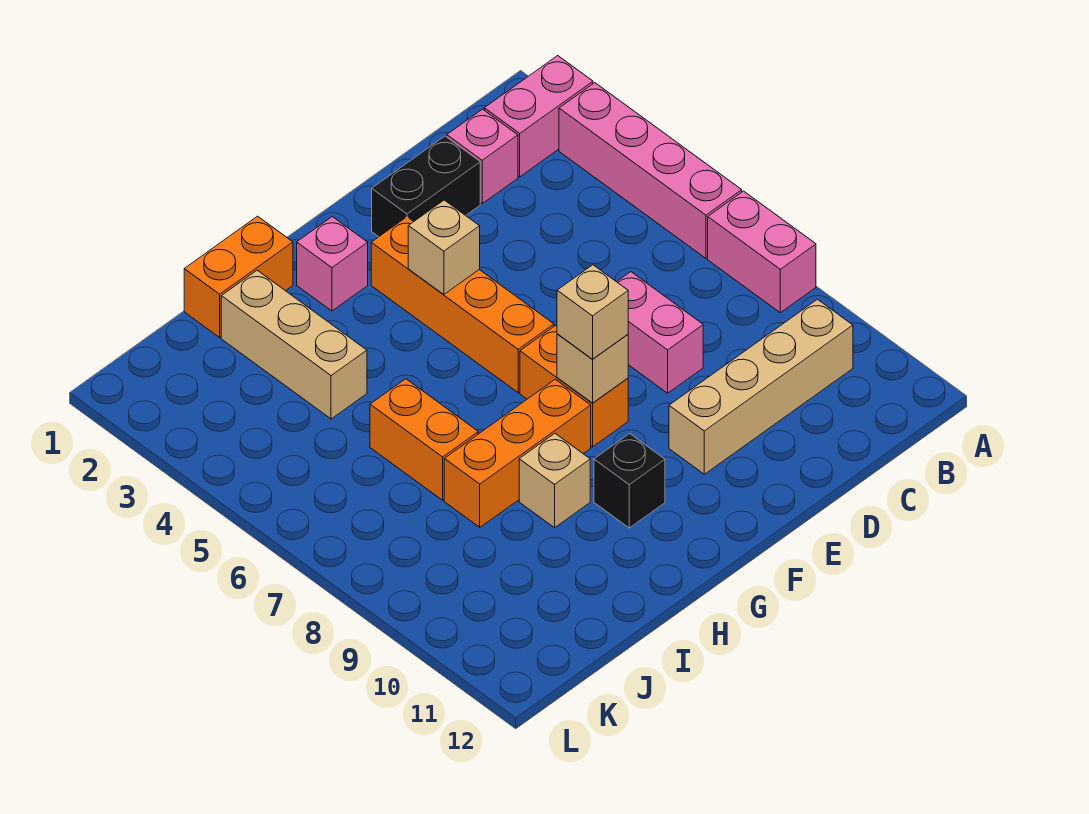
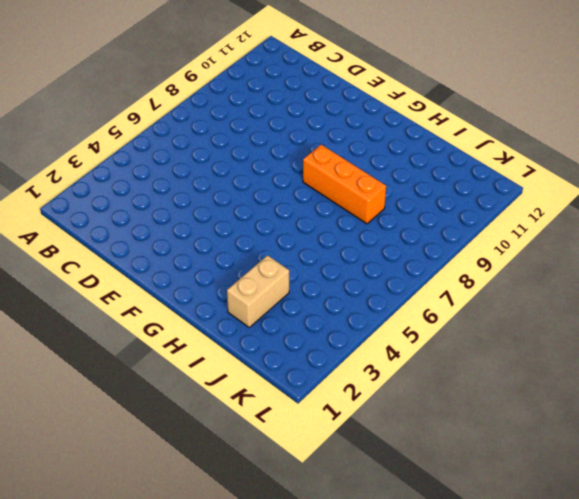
tan brick I2:I3 level 1 -> tan brick I2:I4 level 1
none -> pink brick A2:B2 level 1
none -> pink brick A3:A6 level 1
none -> pink brick A7:A8 level 1

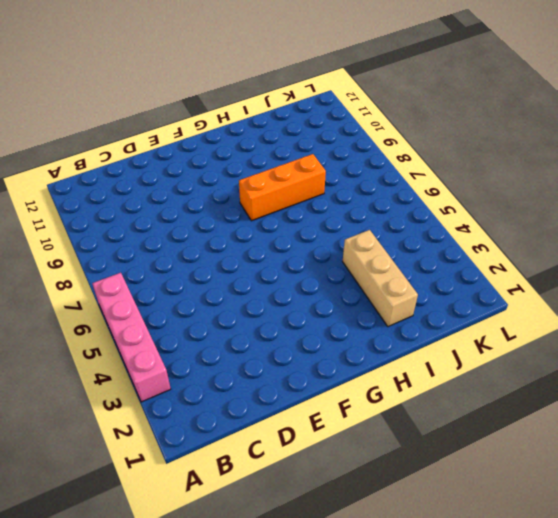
none -> pink brick A2:B2 level 1
none -> pink brick A7:A8 level 1
none -> tan brick B10:E10 level 1

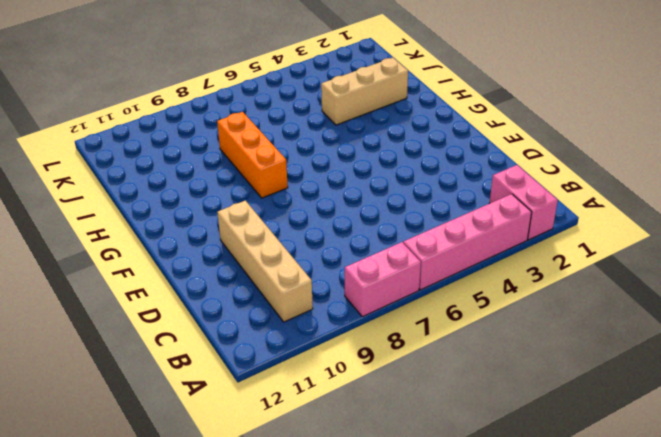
none -> pink brick C2 level 1
none -> black brick D2:E2 level 1
none -> pink brick D7:D8 level 1

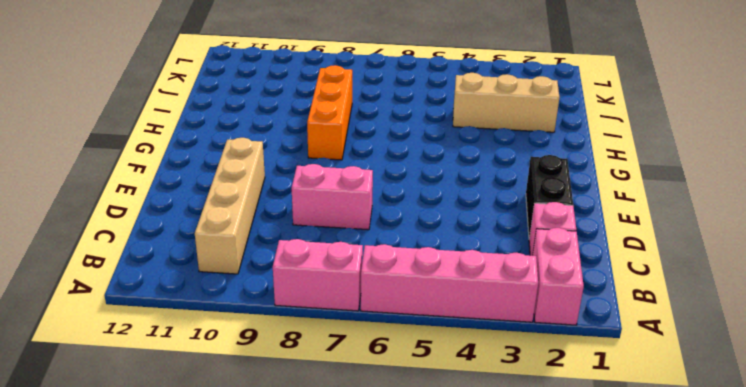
none -> orange brick F3:F6 level 1
none -> orange brick F7:F8 level 1
none -> pink brick G2 level 1

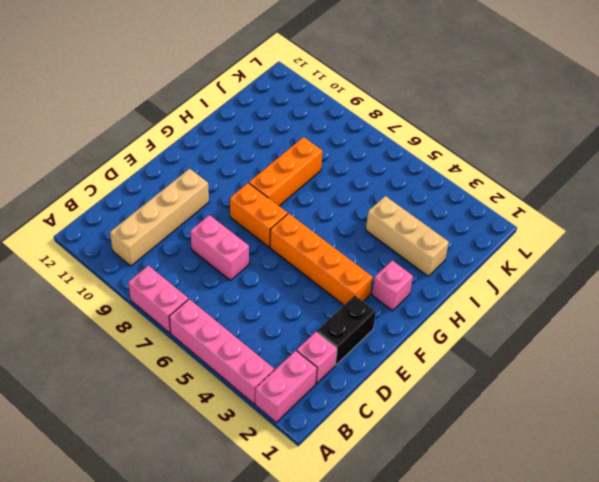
none -> black brick G10 level 1
none -> orange brick H1:I1 level 1
none -> tan brick H9 level 1

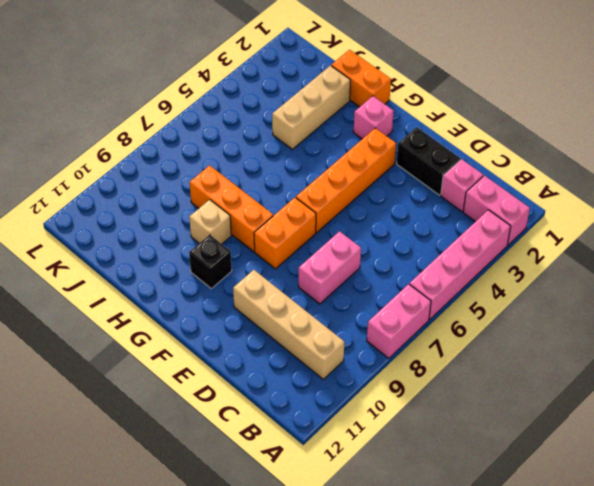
none -> orange brick I6:I7 level 1
none -> tan brick F4 level 2
none -> tan brick F8 level 2

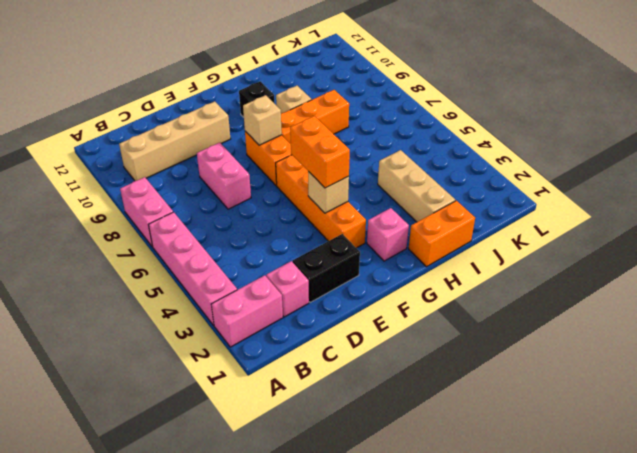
orange brick F4:F5 level 3 -> orange brick I6:I7 level 1
none -> tan brick F8 level 3

